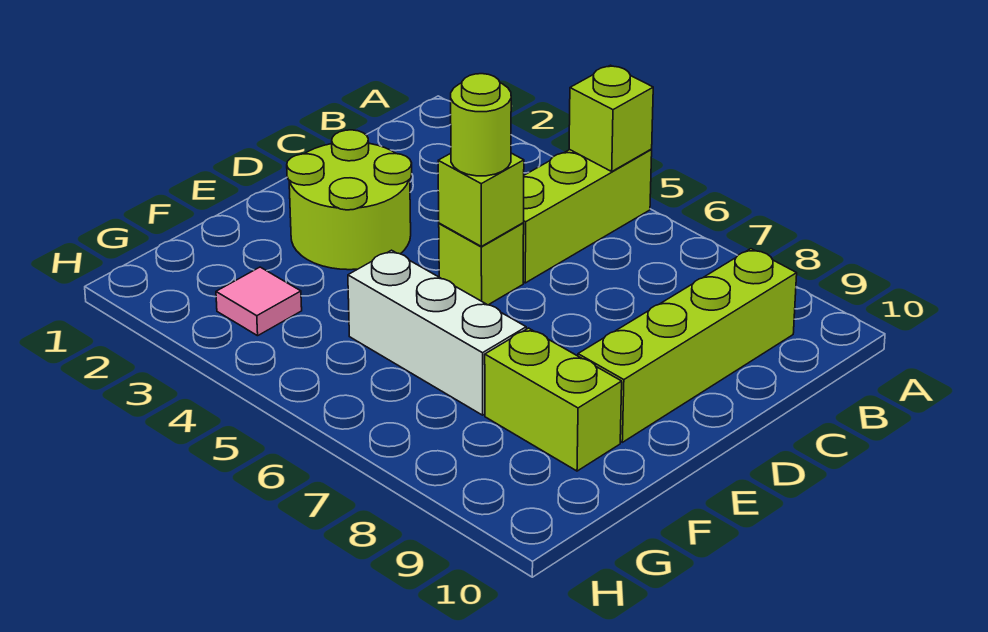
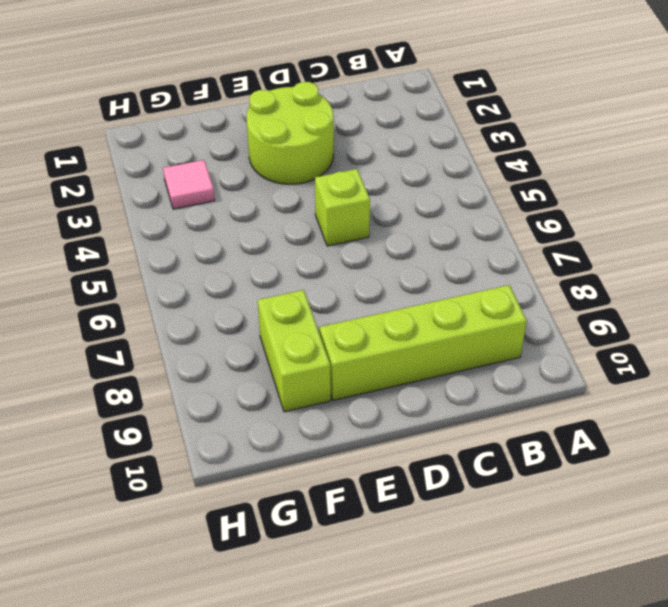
none -> lime brick A5:C5 level 1
none -> white brick F5:F7 level 1

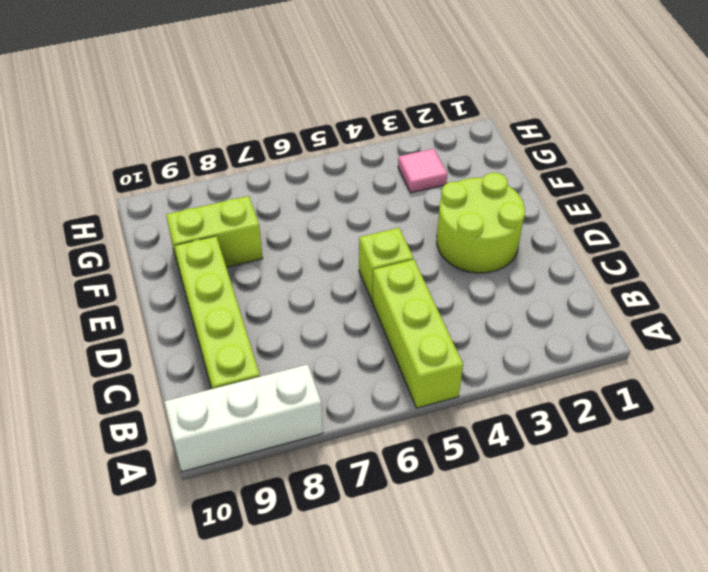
white brick A8:A10 level 1 -> white brick F5:F7 level 1
none -> lime brick A5 level 2
none -> lime brick D5 level 2

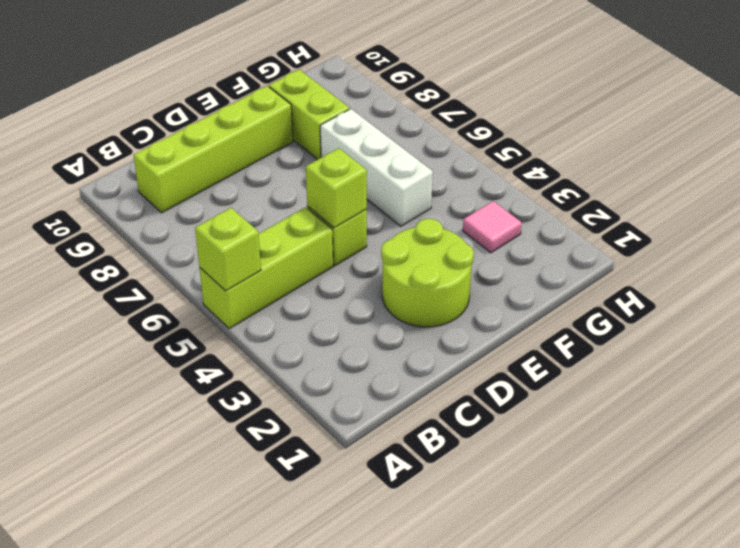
none -> lime round brick D5 level 3

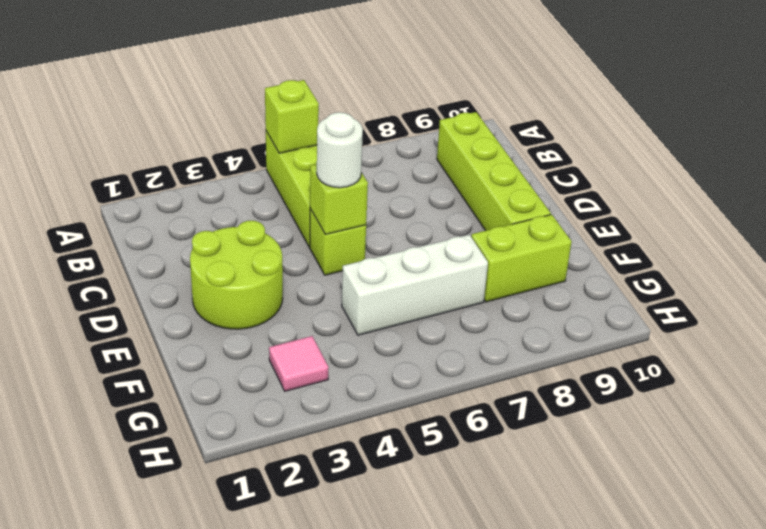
white round brick D5 level 3 -> lime round brick D5 level 3

